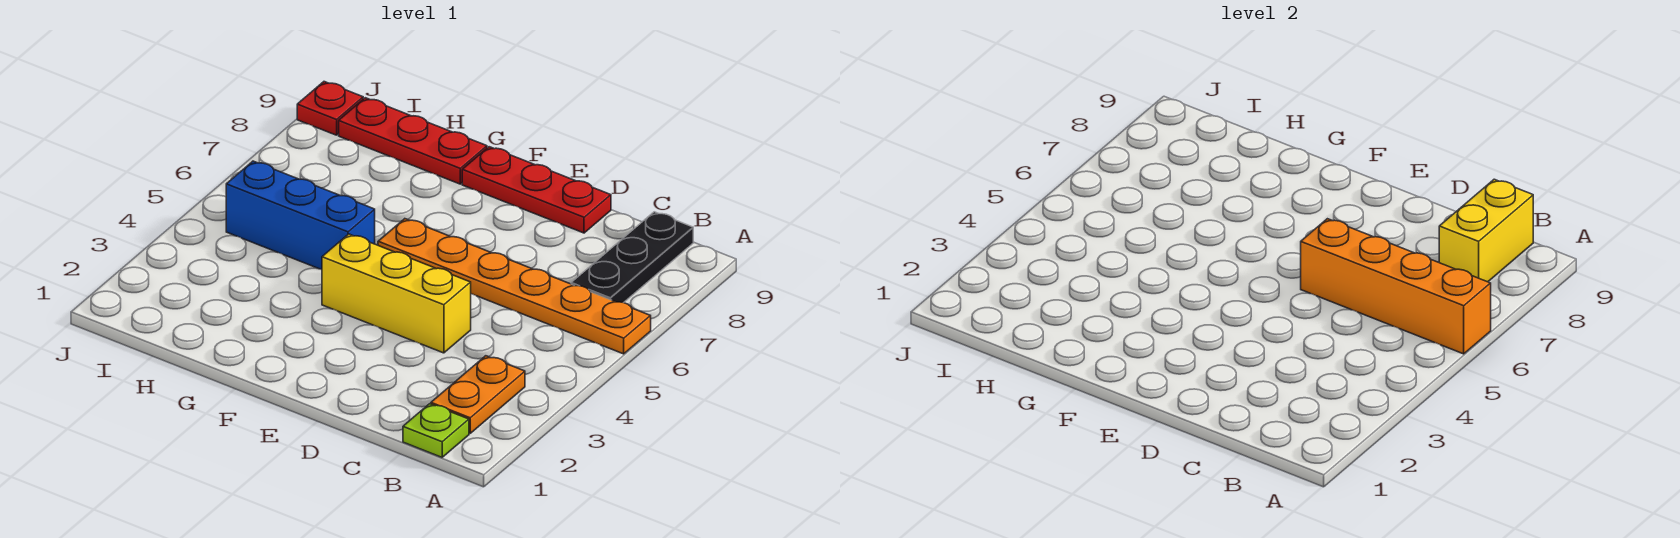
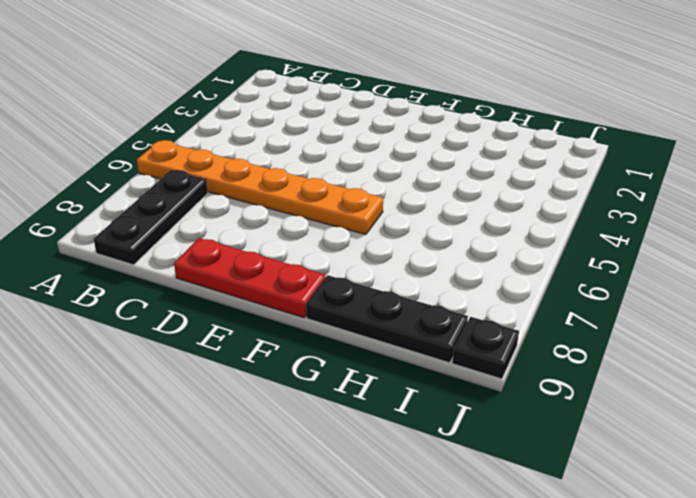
black plate G9:I9 level 1 -> red plate G9:I9 level 1
black plate J9 level 1 -> red plate J9 level 1
none -> lime plate B1 level 1
none -> orange plate B2:B3 level 1

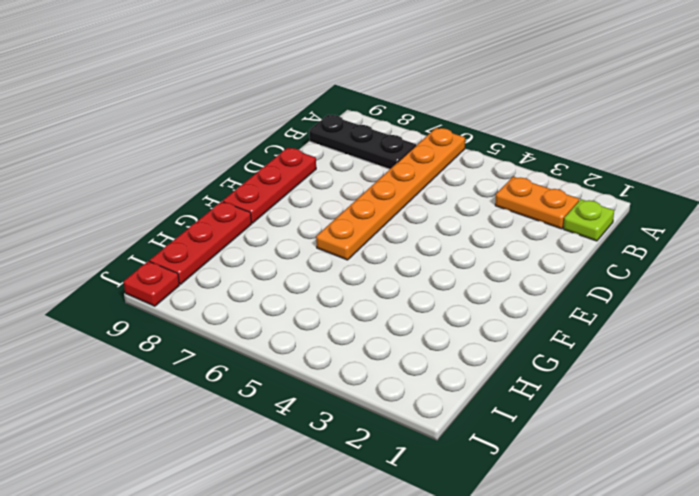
none -> yellow brick D4:F4 level 1
none -> blue brick G5:I5 level 1

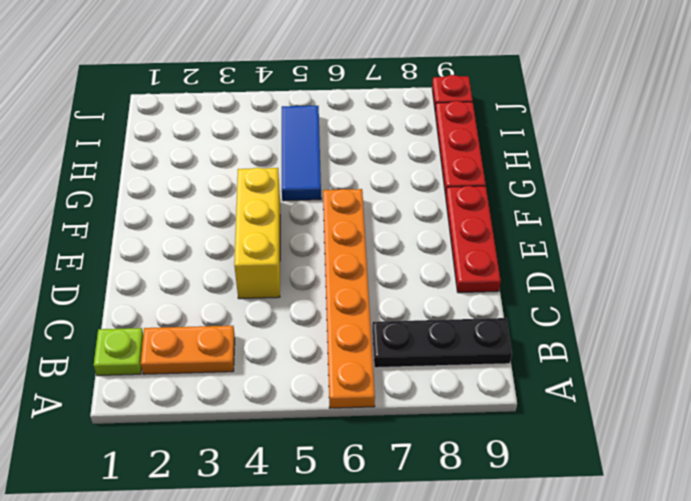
blue tile G5:I5 level 1 -> blue brick G5:I5 level 1
none -> orange brick A6:D6 level 2
none -> yellow brick B8:B9 level 2

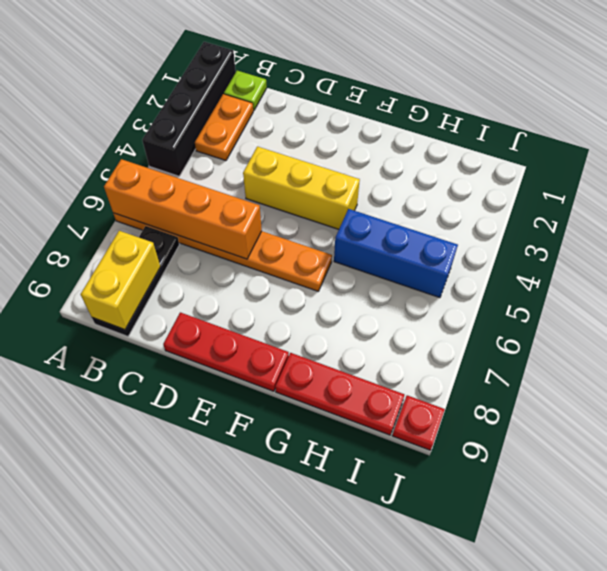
black brick A1:A4 level 1 -> none

